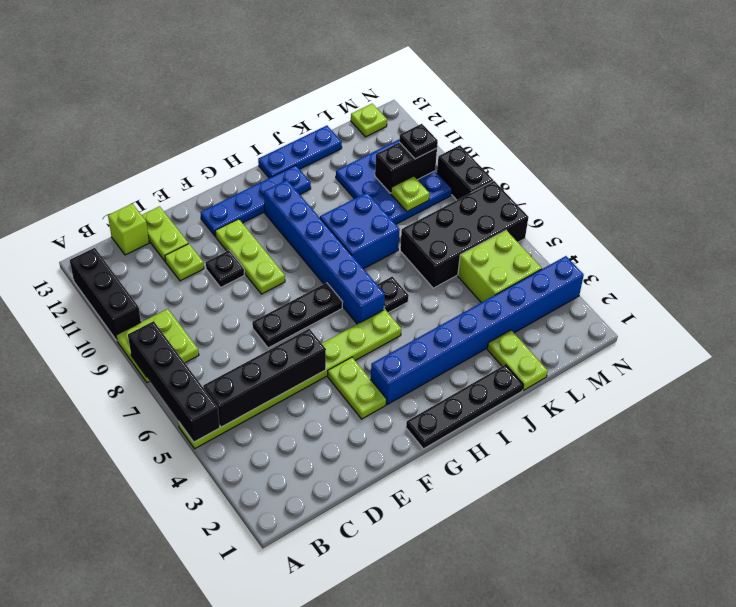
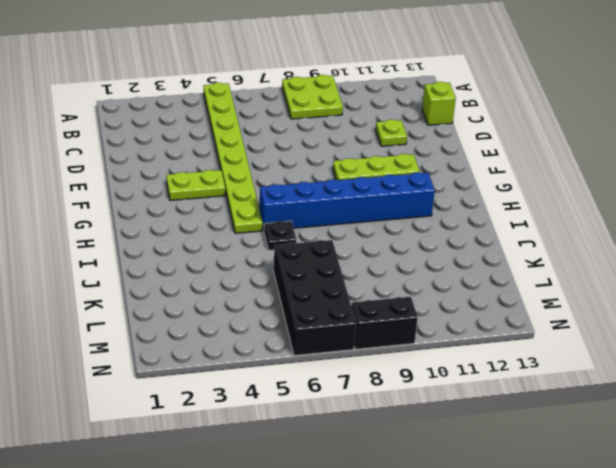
none -> black brick A10:A12 level 1
none -> lime plate D12:D13 level 1
none -> black plate E7:G7 level 1

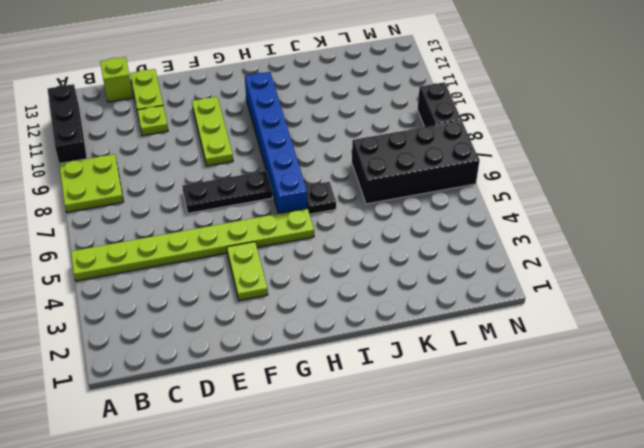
none -> black plate E10 level 1
none -> blue plate F12:I12 level 1
none -> black plate G1:J1 level 1

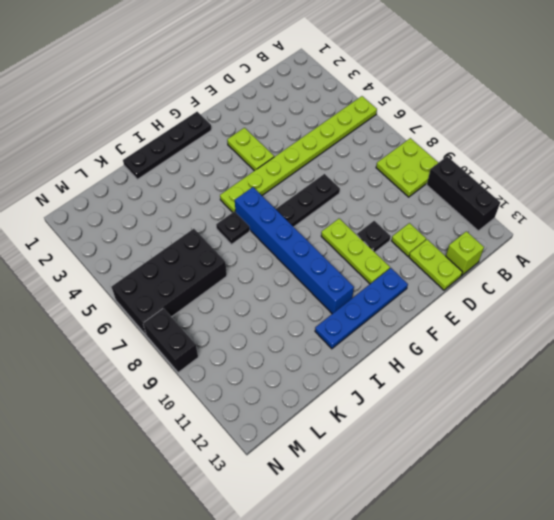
none -> blue brick G3:N3 level 1
none -> blue brick I8:J9 level 1
none -> blue plate I13:K13 level 1

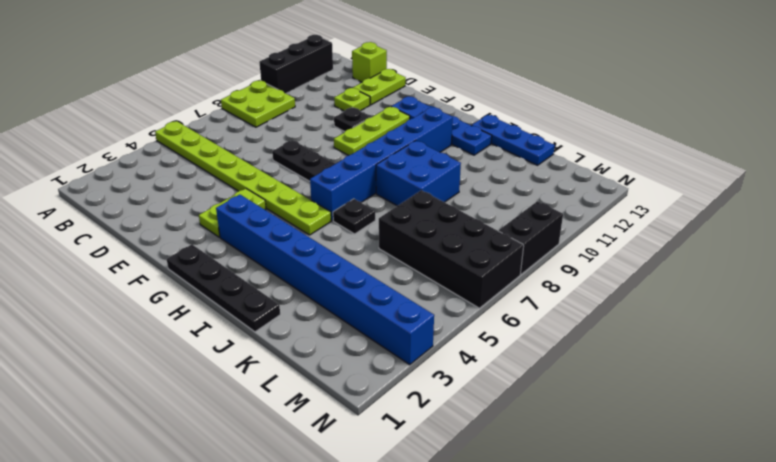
none -> lime plate K1:K2 level 1
none -> blue plate K9:M11 level 1
none -> lime brick L4:M5 level 1

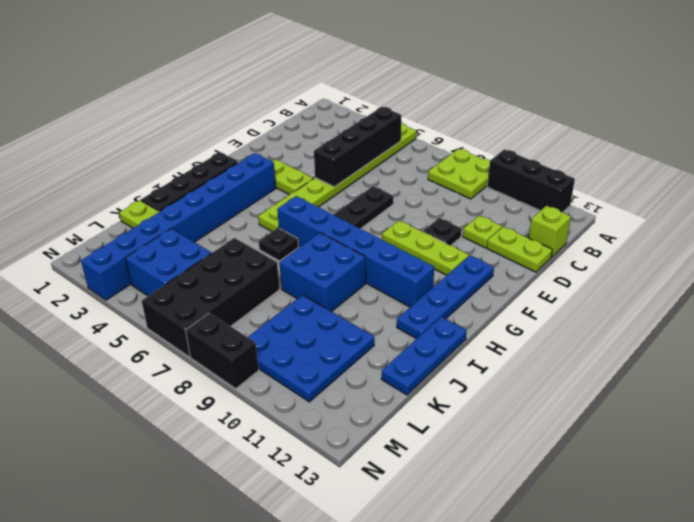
blue brick L4:M5 level 1 -> lime brick L4:M5 level 1
none -> lime plate M13 level 1
none -> black brick A5:A8 level 2
none -> lime plate L9 level 2

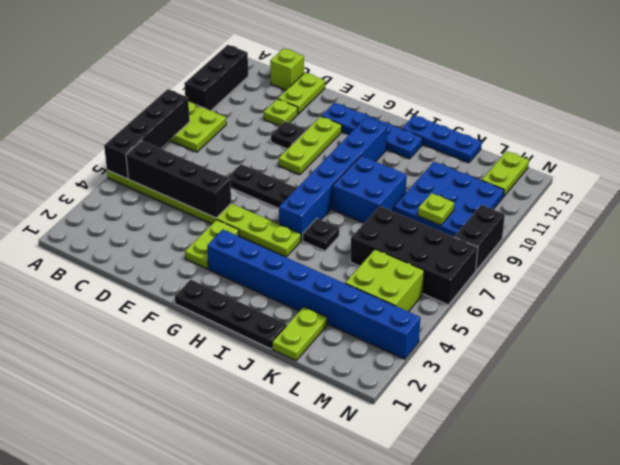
lime plate M12:M13 level 1 -> lime plate M13 level 1
none -> black brick L10:M10 level 2
none -> black plate M10 level 3

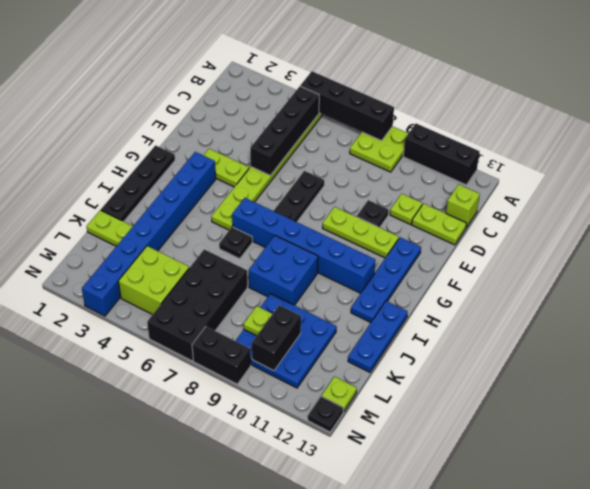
black plate N13 level 1 -> black plate M10 level 3

